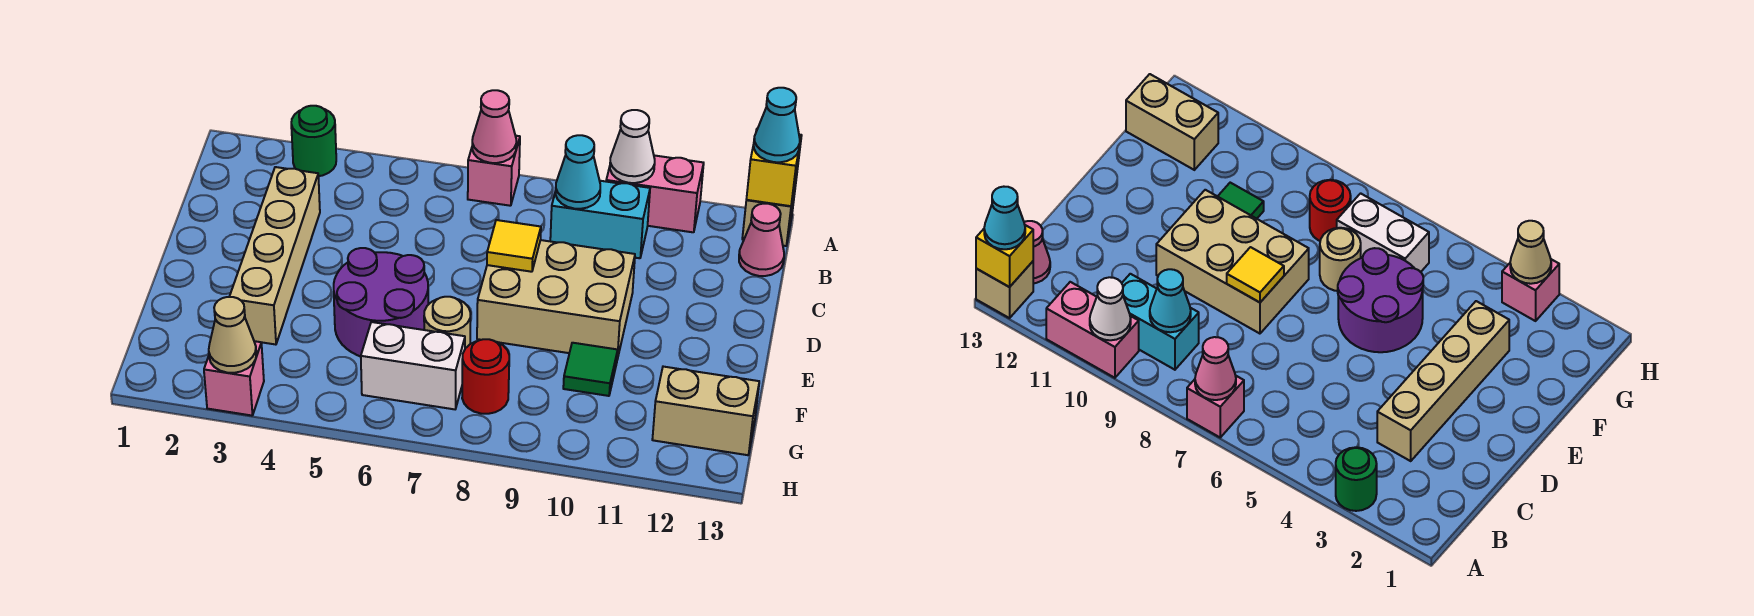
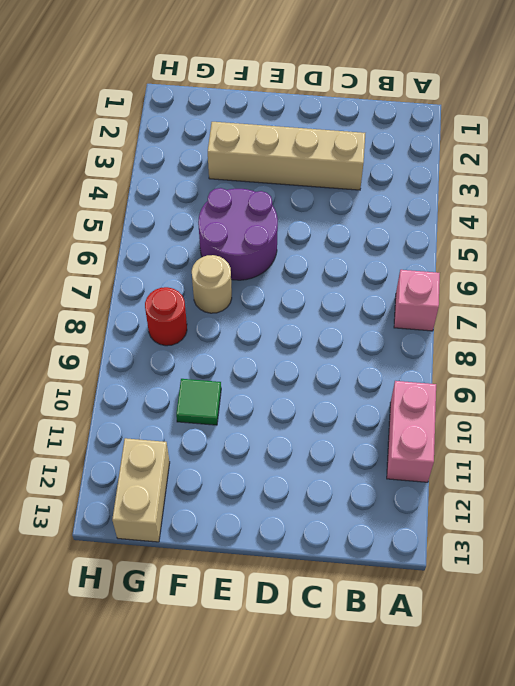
none -> green round brick A3 level 1
none -> tan brick A13 level 1
none -> cyan brick B9:B10 level 1

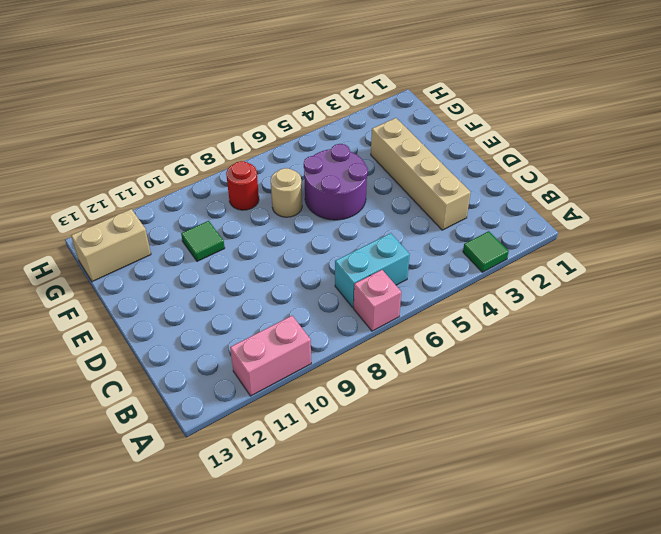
green tile A3 level 1 -> green round brick A3 level 1
cyan brick B6:B7 level 1 -> cyan brick B9:B10 level 1
none -> tan brick A13 level 1
none -> pink cone B13 level 1
none -> tan brick D8:E10 level 1

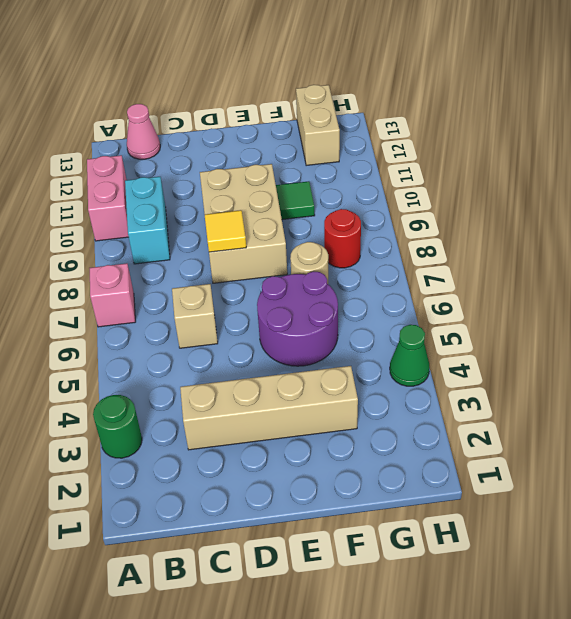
tan brick C6 level 1 -> tan brick A13 level 1
green cone H4 level 1 -> none
none -> white brick G6:G7 level 1
none -> pink brick H3 level 1
none -> pink cone A7 level 2

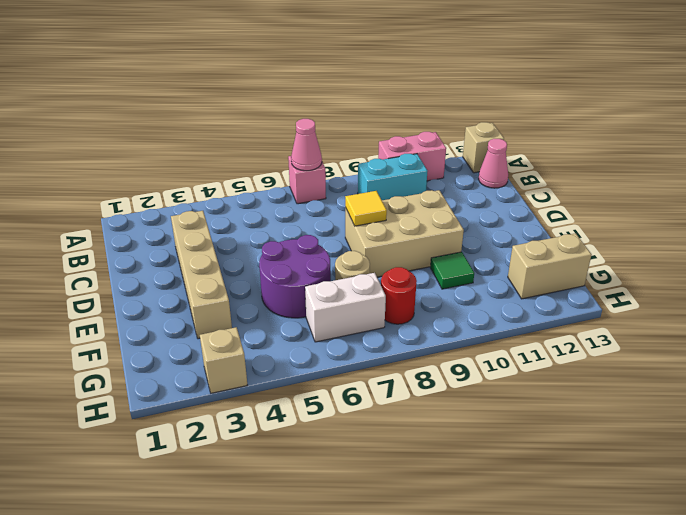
tan brick H3 level 1 -> pink brick H3 level 1
none -> green round brick A3 level 1
none -> white cone A10 level 2
none -> yellow brick A13 level 2

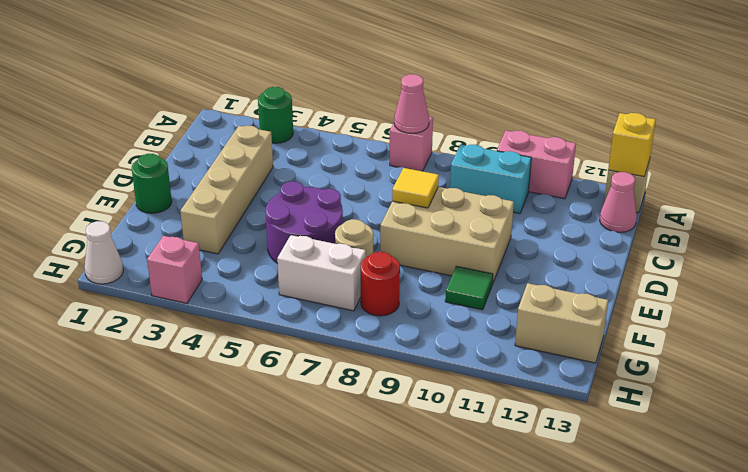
green round brick E1 level 1 -> none
white cone H1 level 1 -> white cone A10 level 2
none -> cyan cone B9 level 2
none -> tan cone H3 level 2
none -> cyan cone A13 level 3

